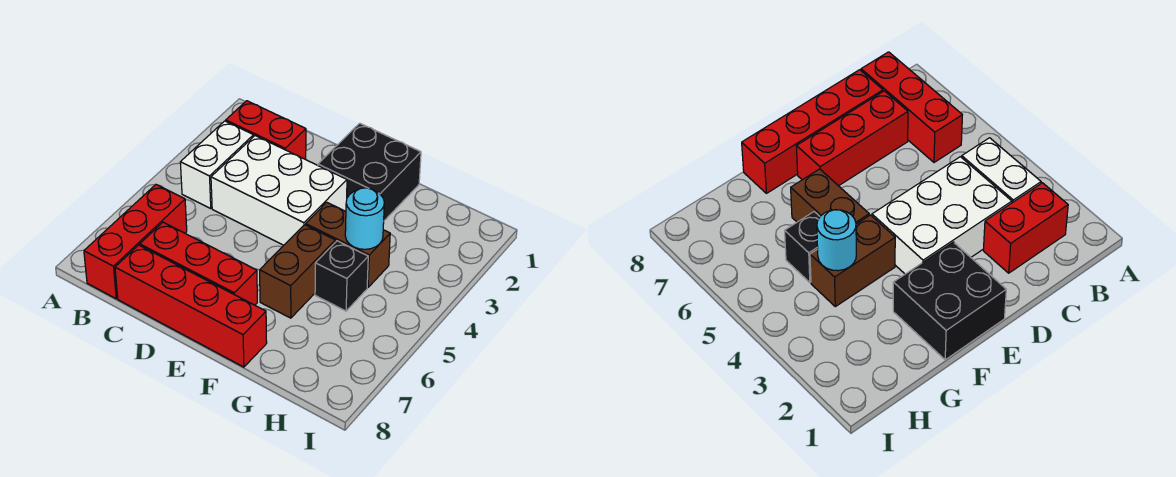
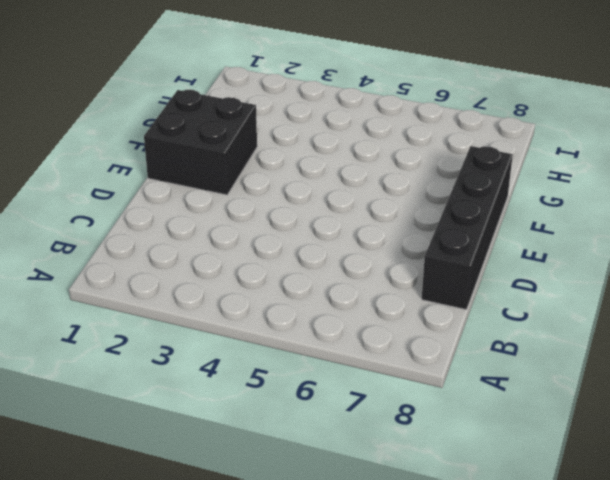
black brick C8:F8 level 1 -> red brick C8:F8 level 1
none -> red brick B2:C2 level 1
none -> white brick B3:B4 level 1

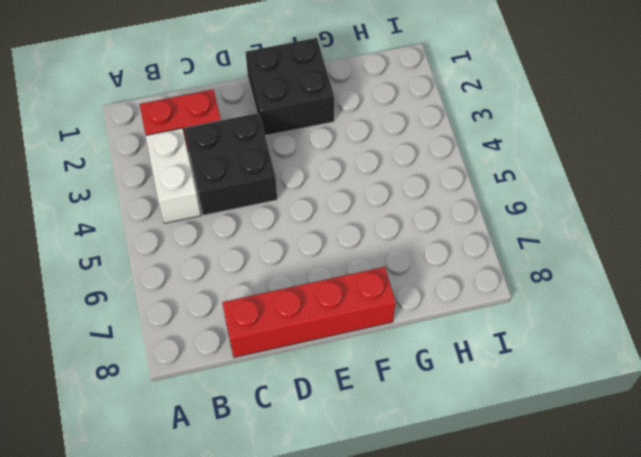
black brick C3:D4 level 1 -> white brick C3:E4 level 1
none -> red brick B6:B8 level 1
none -> red brick C7:E7 level 1

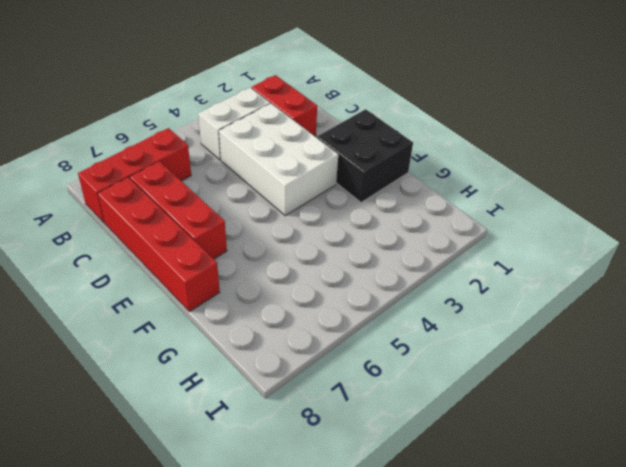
none -> brown brick F4:G4 level 1
none -> brown brick F5:F6 level 1

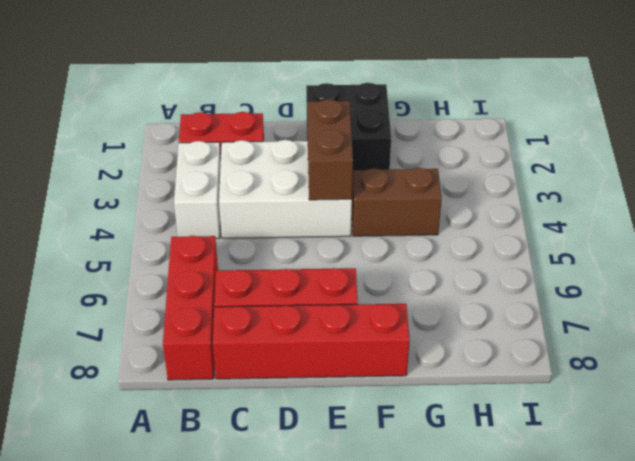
brown brick E3:E4 level 2 -> brown brick F5:F6 level 1
none -> black brick G5 level 1
none -> cyan round brick G4 level 2

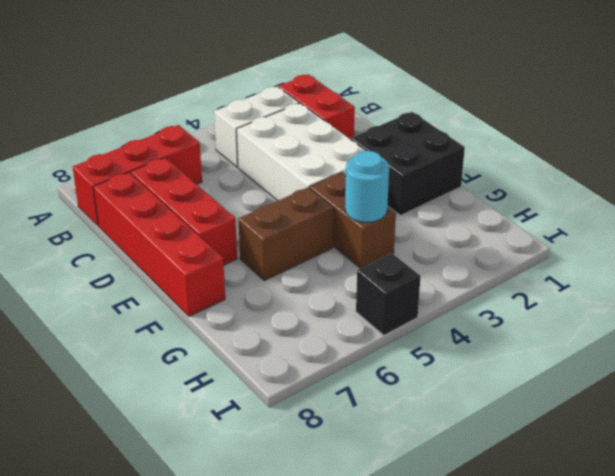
black brick I5 level 1 -> black brick G5 level 1

